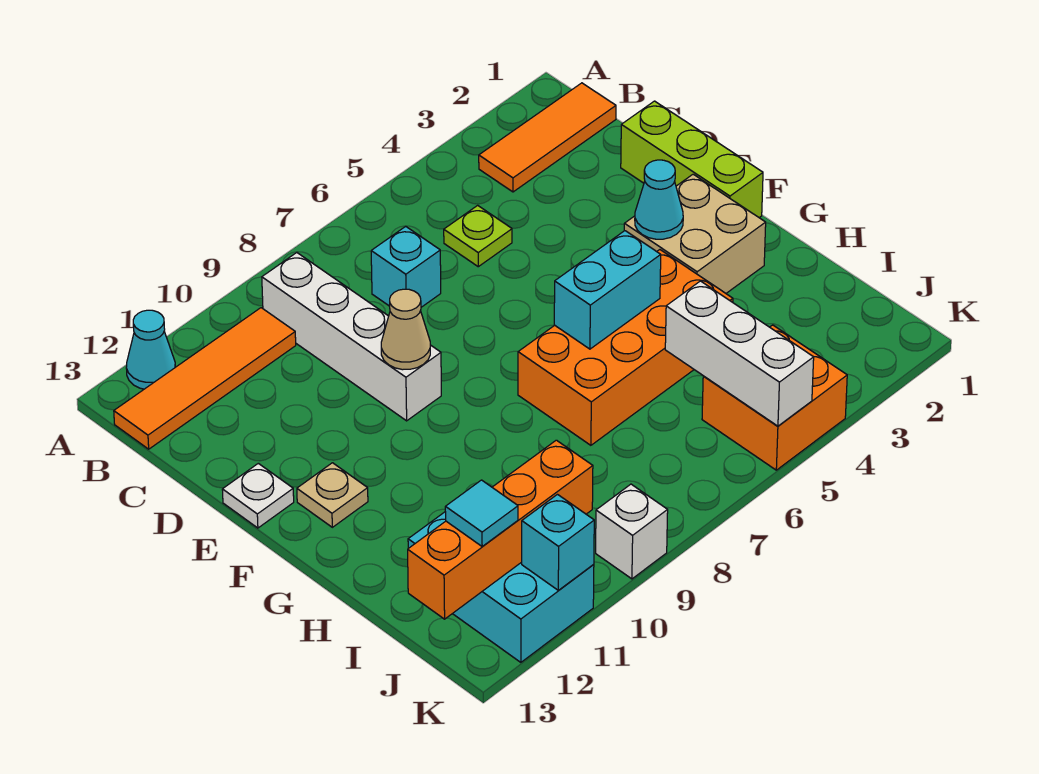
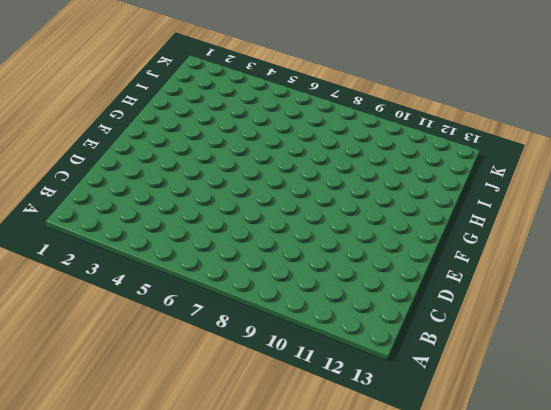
none -> cyan cone A12 level 1
none -> orange tile B1:B3 level 1
none -> white brick B9:E9 level 1

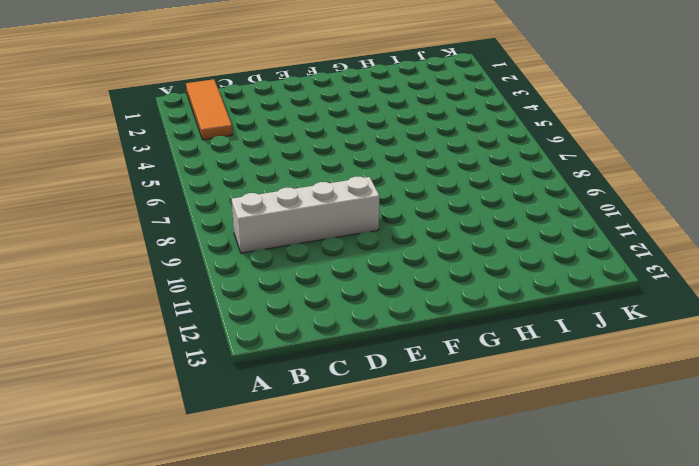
none -> cyan cone A12 level 1
none -> orange tile B10:B13 level 1
none -> lime plate C5 level 1

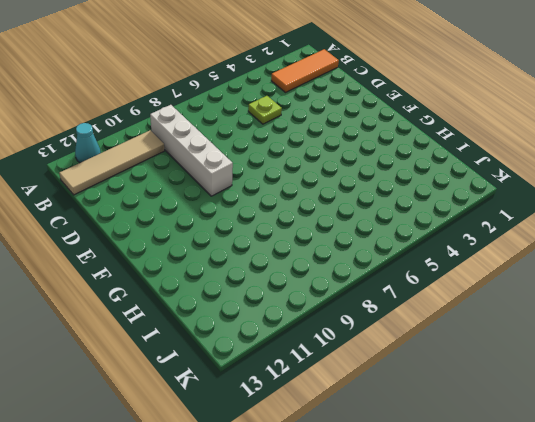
tan tile B10:B13 level 1 -> orange tile B10:B13 level 1
none -> cyan brick C7 level 1
none -> lime brick D1:F1 level 1
none -> white plate E13 level 1

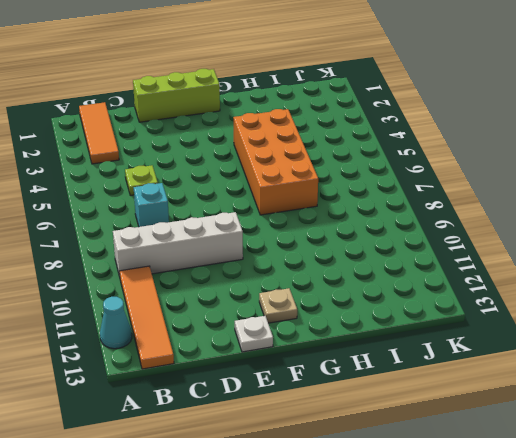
none -> tan brick F2:G3 level 1
none -> cyan brick I11:K12 level 1
none -> orange brick J4:K5 level 1

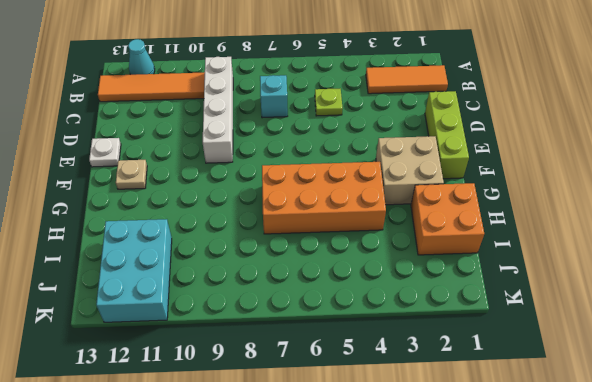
orange brick H1:I2 level 1 -> orange brick J4:K5 level 1
none -> white brick K9 level 1
none -> tan cone E9 level 2
none -> cyan cone F3 level 2

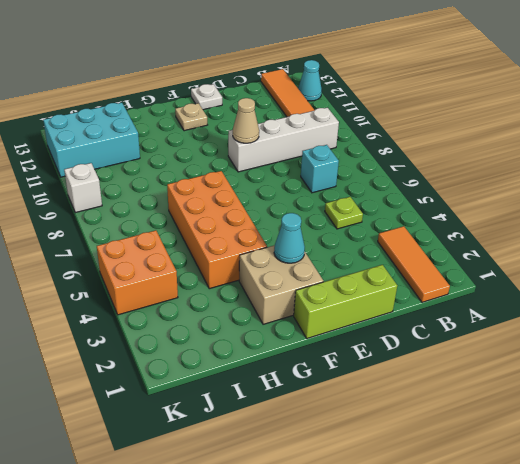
none -> cyan brick G5:G6 level 2
none -> white brick I5:K5 level 2
none -> orange brick J10:J13 level 2

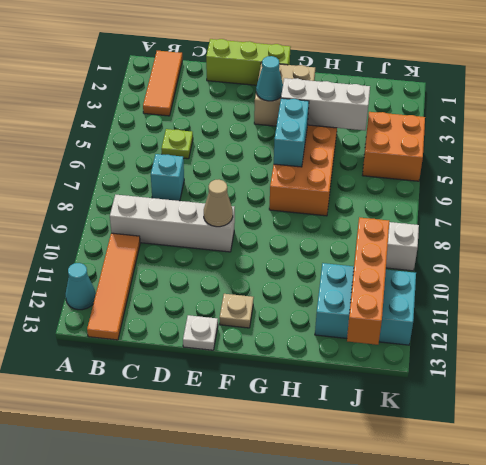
white brick G4:I4 level 2 -> white brick I5:K5 level 2
none -> cyan brick K11 level 2
none -> cyan tile J12 level 3

